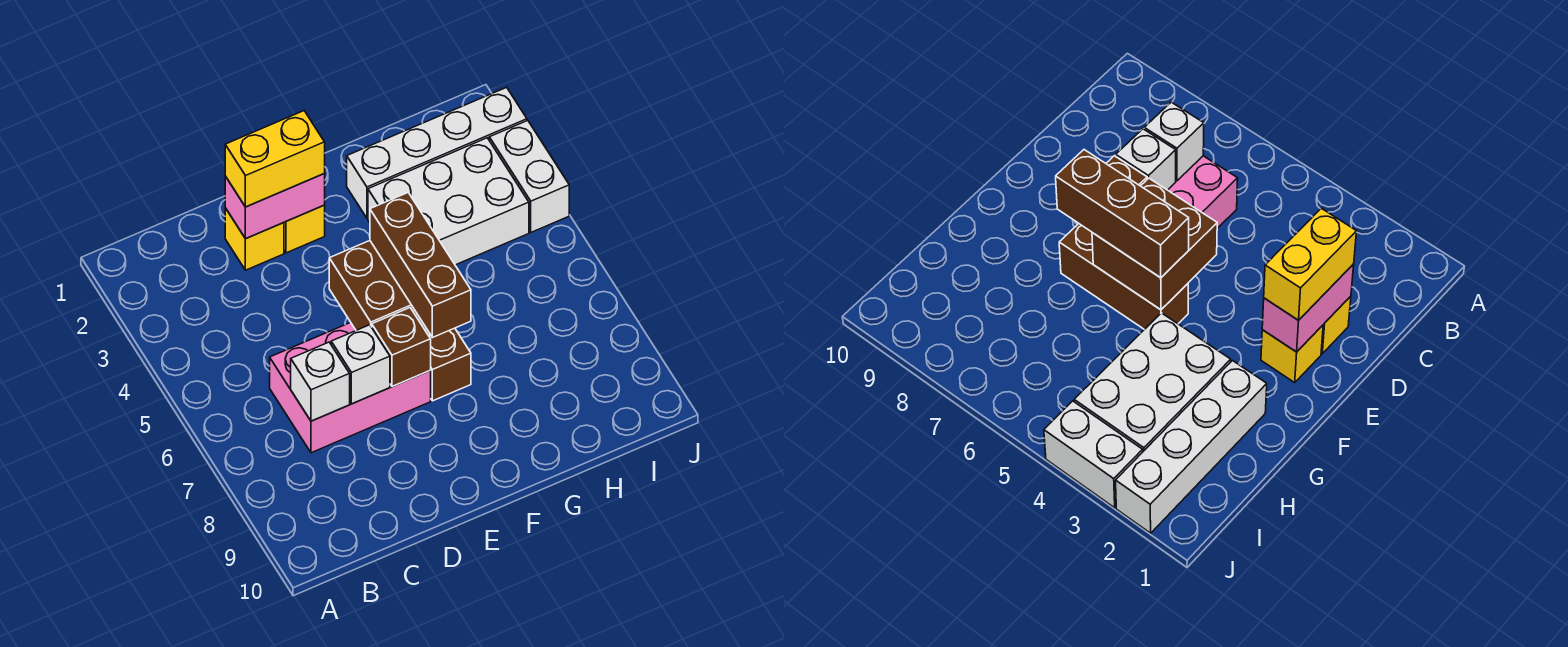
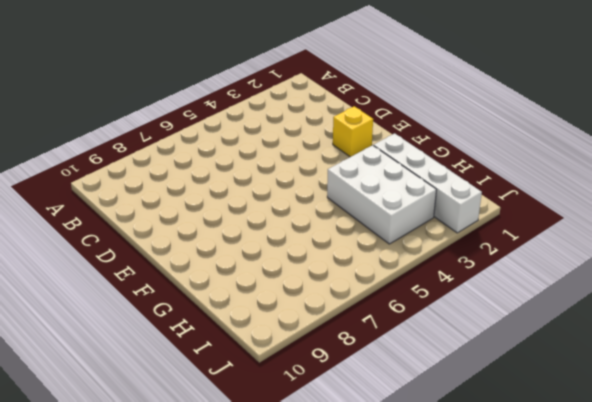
none -> pink brick C6:E7 level 1
none -> yellow brick D2 level 1
none -> brown brick F5:F7 level 1

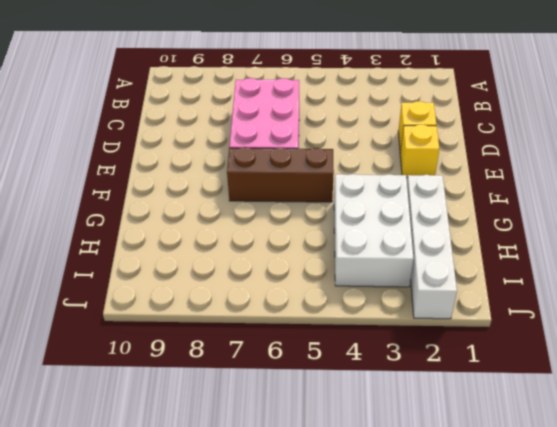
none -> white brick J3:J4 level 1
none -> white brick C7 level 2
none -> pink brick D2:E2 level 2

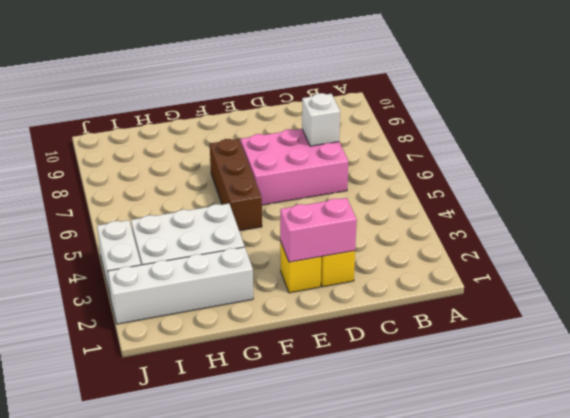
none -> white brick D7 level 2
none -> brown brick E5:F6 level 2
none -> brown brick E7 level 2

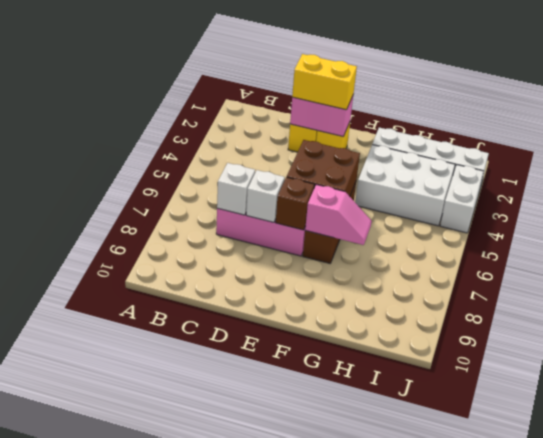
pink slope F7:G7 level 2 top F -> none
none -> brown brick F5:F7 level 3

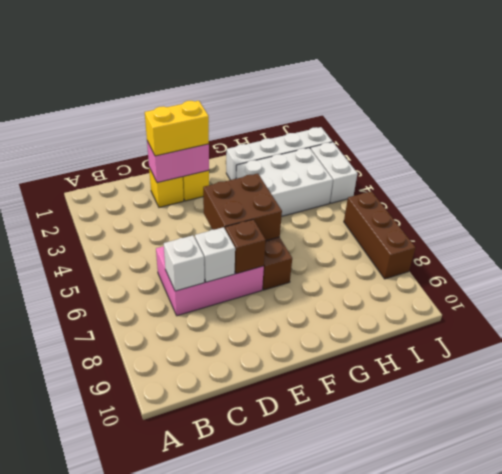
brown brick J6:J8 level 1 -> brown brick F5:F7 level 3

